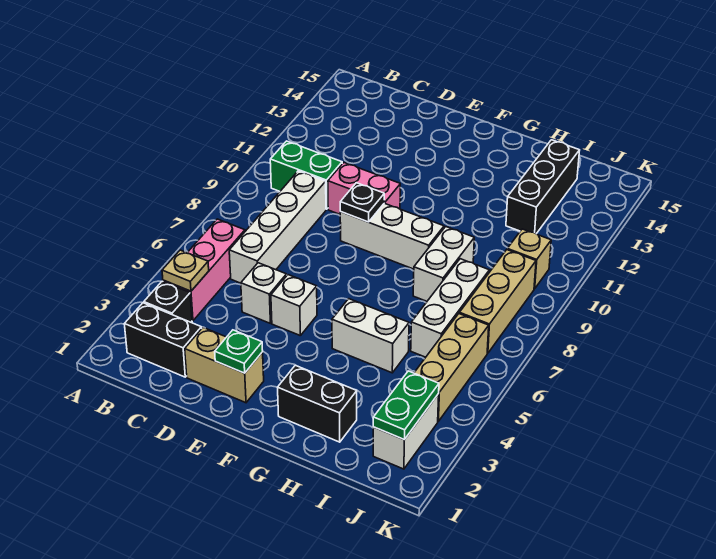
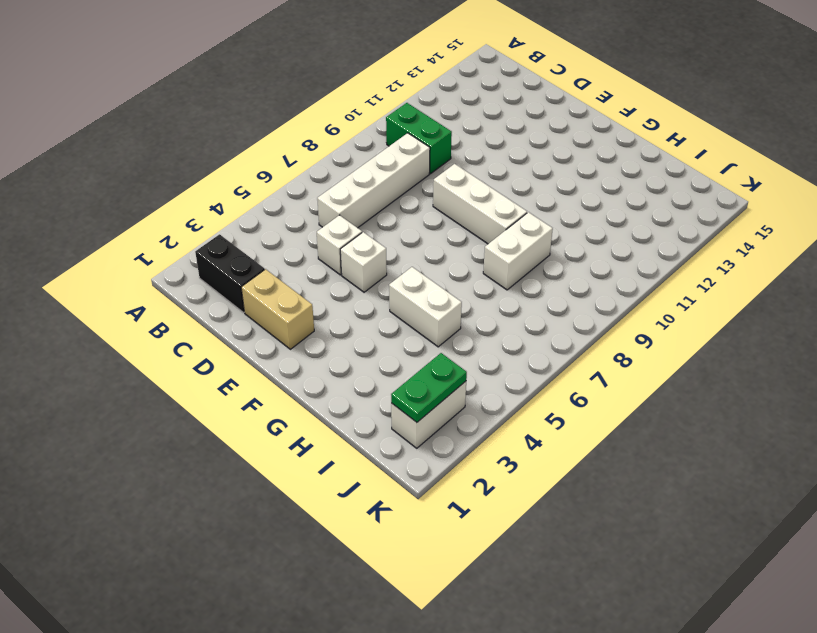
none -> black brick B3 level 1
none -> pink brick B4:B6 level 1
none -> pink brick D10:E10 level 1

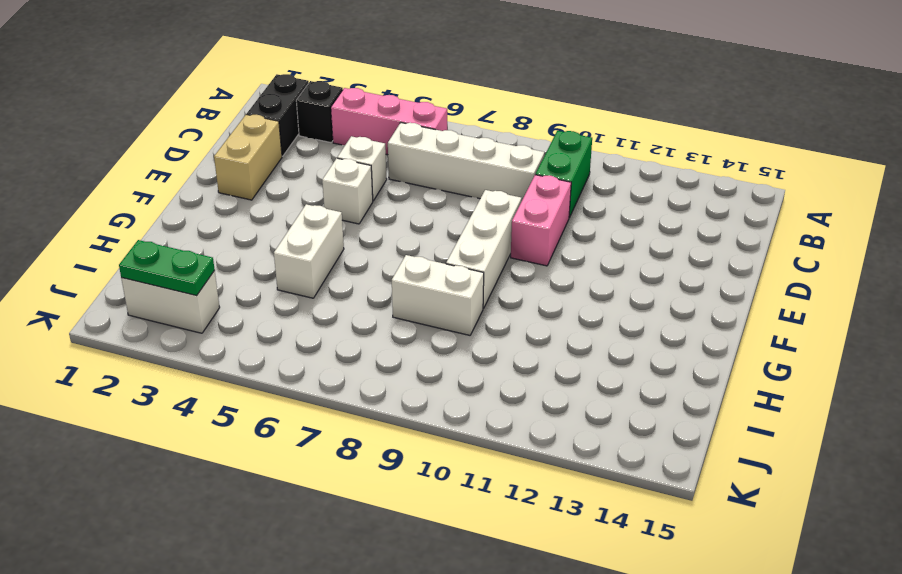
none -> black brick G2:H2 level 1
none -> white brick I6:I8 level 1
none -> black brick I12:I14 level 1

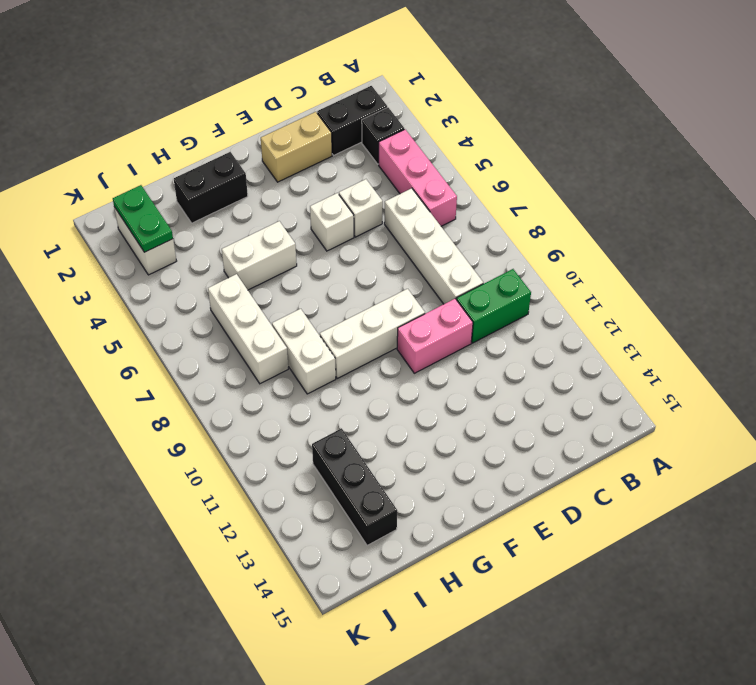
none -> tan brick J4:J6 level 1
none -> tan brick J7:J9 level 1
none -> tan brick J10 level 1

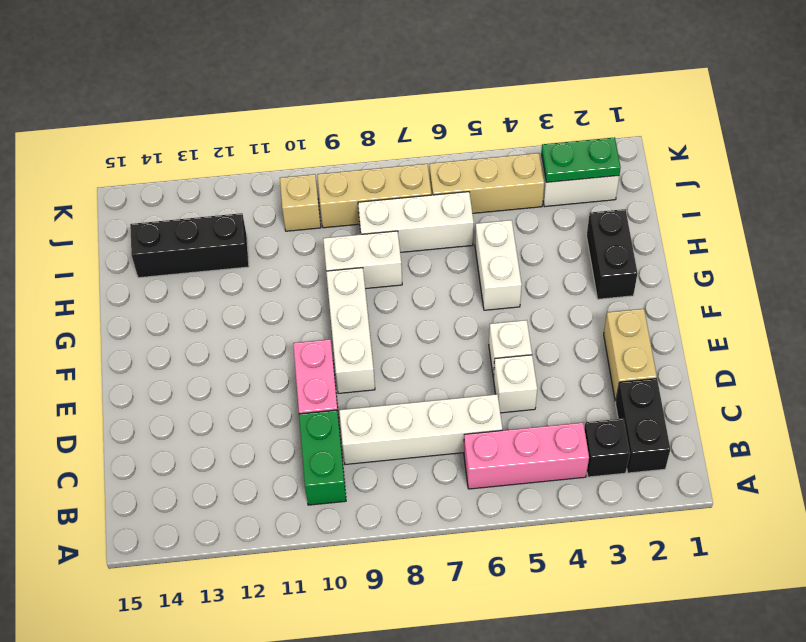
none -> tan plate B4 level 2
none -> green plate E2 level 2
none -> black plate E9 level 2

